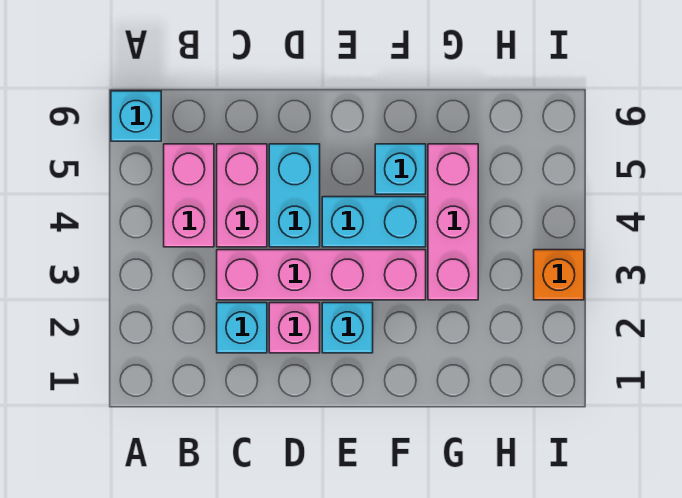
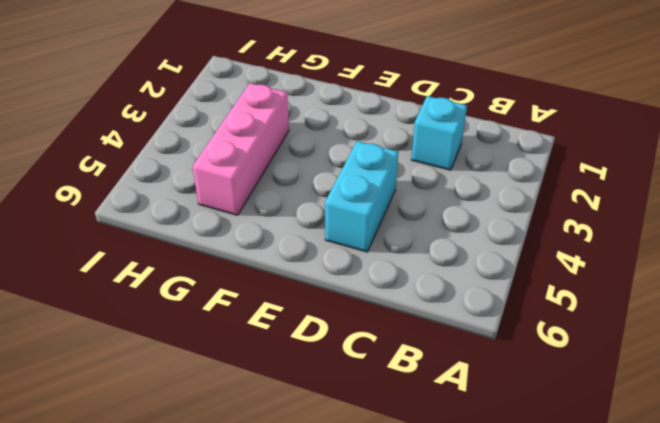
none -> cyan brick A6 level 1
none -> pink brick B4:B5 level 1
none -> pink brick C3:F3 level 1

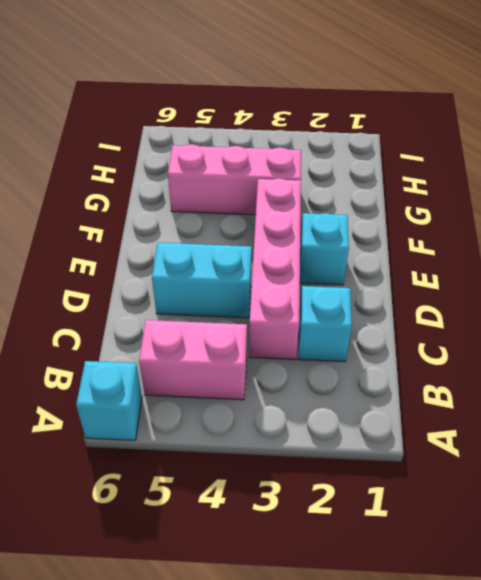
none -> pink brick C4:C5 level 1
none -> pink brick D2 level 1
none -> cyan brick E4:F4 level 1

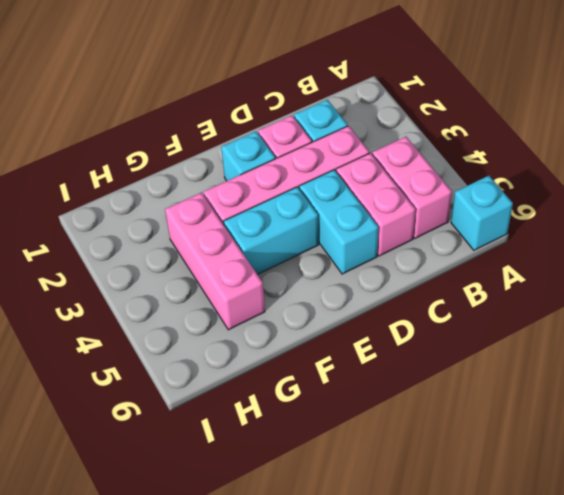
none -> cyan brick F5 level 1
none -> orange brick I3 level 1

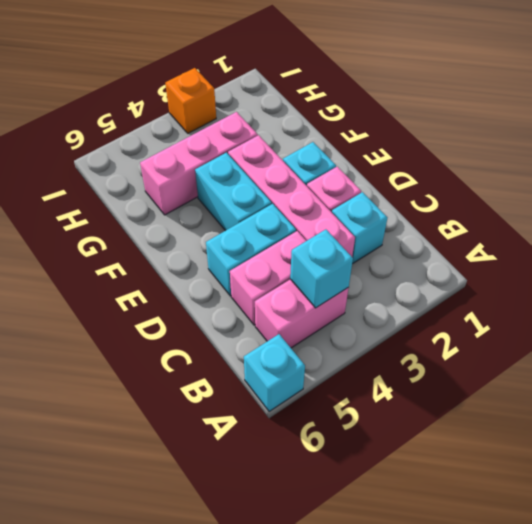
cyan brick B4 level 2 -> cyan brick F5 level 1

